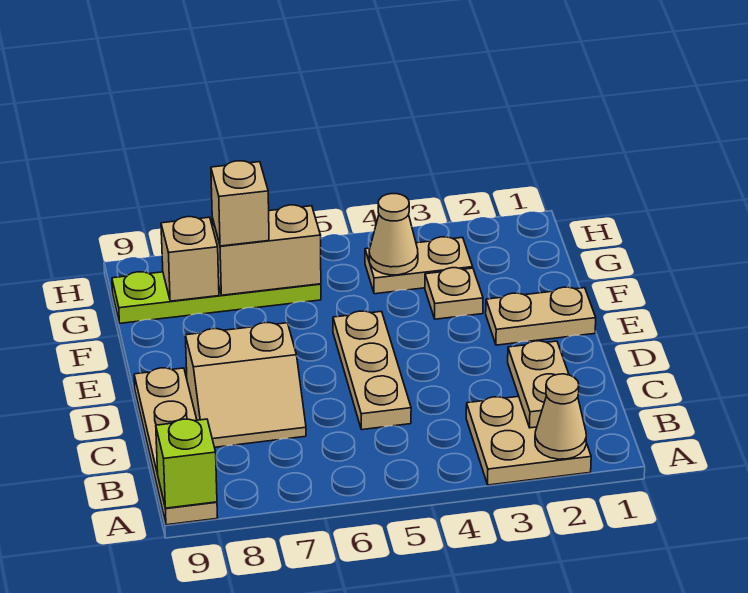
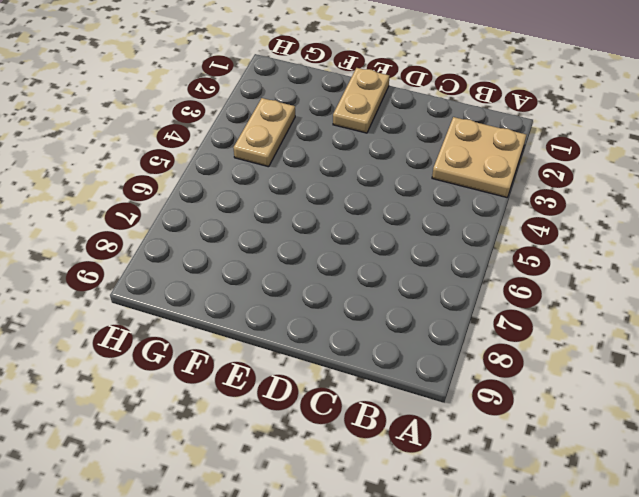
none -> tan plate A9:D9 level 1
none -> tan plate C5:E5 level 1
none -> tan slope C7:D8 level 1 top D

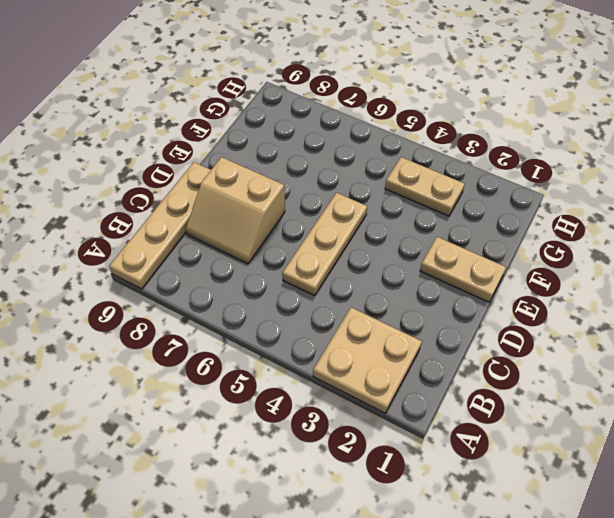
none -> tan plate F3 level 1
none -> lime plate G6:G9 level 1
none -> tan cone A2 level 2

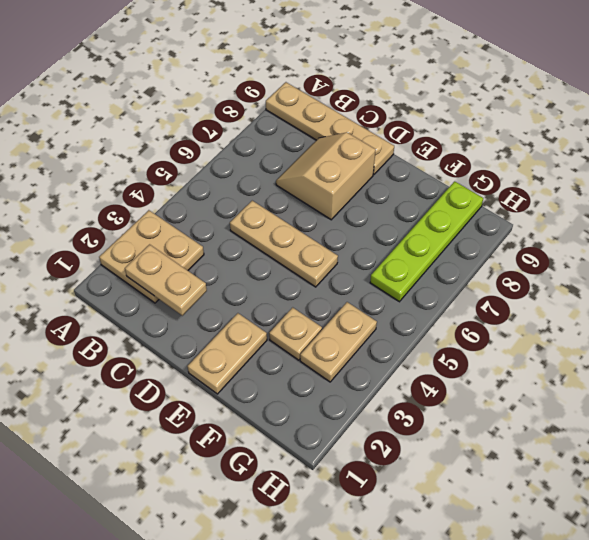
none -> tan cone A2 level 2
none -> lime brick A9 level 2
none -> tan cone G4 level 2

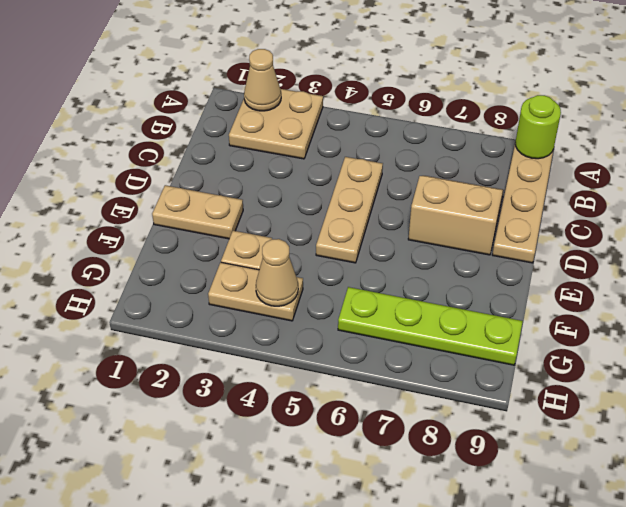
lime round brick A9 level 2 -> lime brick A9 level 2
none -> tan plate B2:C2 level 2
none -> tan brick G6:G7 level 2
none -> tan brick G8 level 2

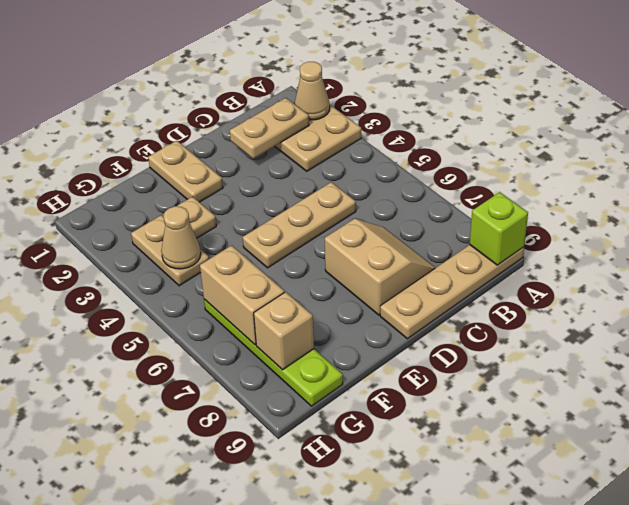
none -> tan brick G7 level 3

